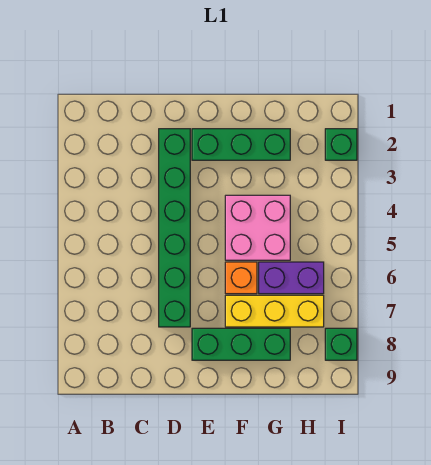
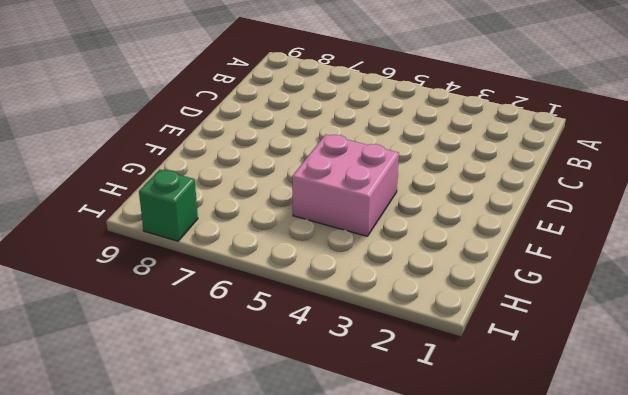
none -> green brick D2:D7 level 1
none -> green brick E2:G2 level 1

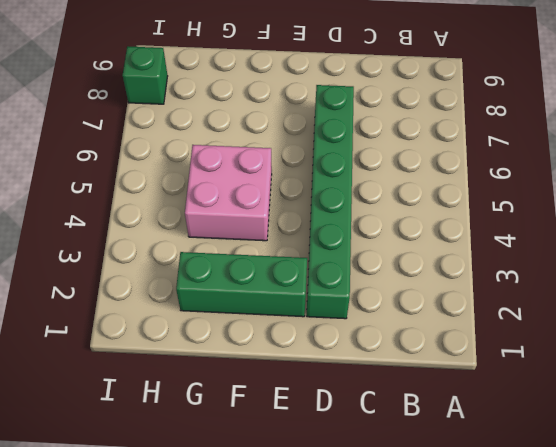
none -> green brick E8:G8 level 1
none -> orange brick F6 level 1

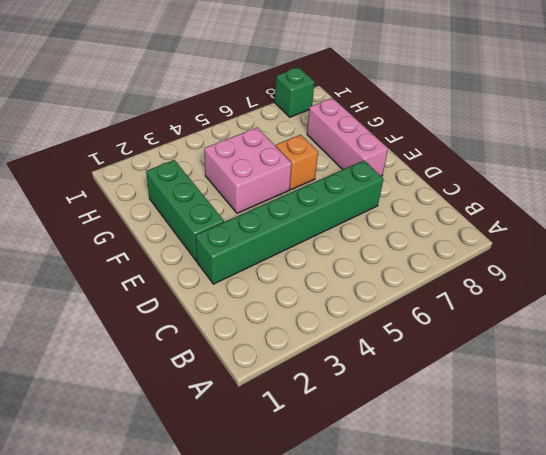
pink brick E8:G8 level 1 -> green brick E8:G8 level 1
none -> yellow brick F7:H7 level 1
none -> purple brick G6:H6 level 1

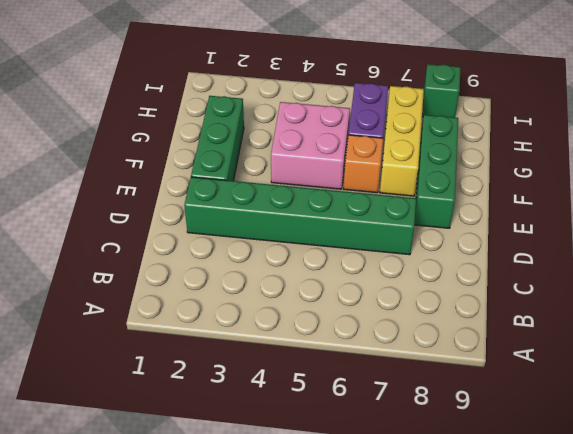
none -> green brick I2 level 1

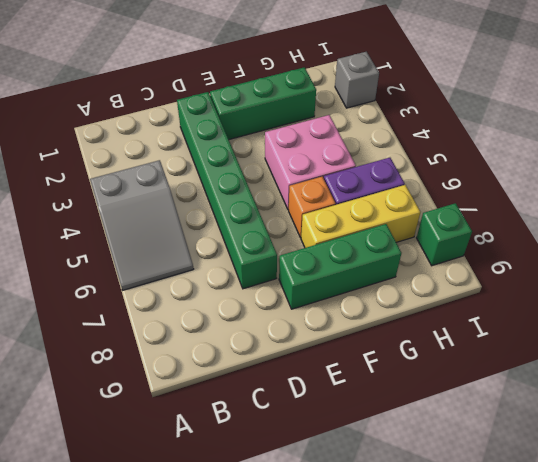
grey slope A4:B6 level 1 top 4 -> none
grey brick I2 level 1 -> green brick I2 level 1

